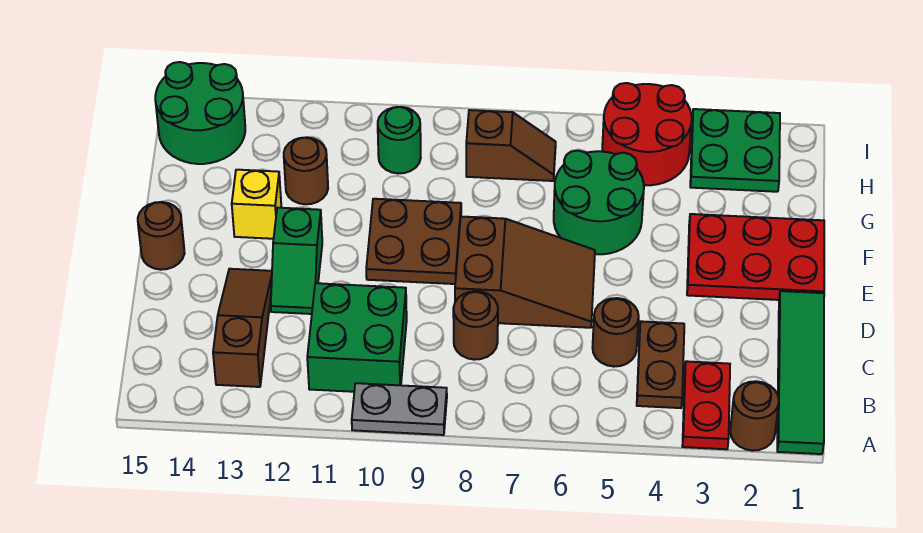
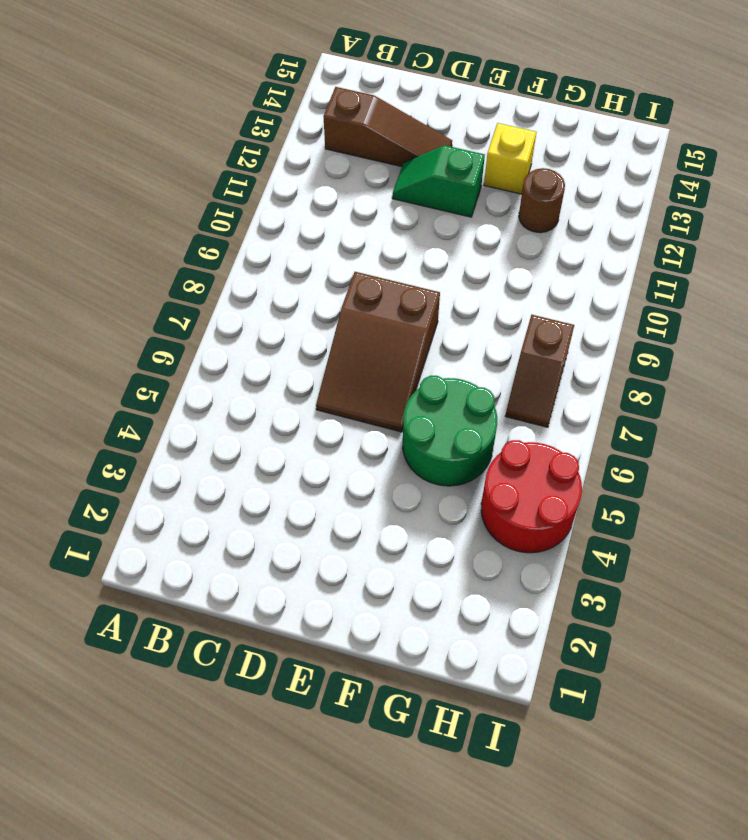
none -> green tile A1:D1 level 1
none -> brown round brick A2 level 1
none -> red plate A3:B3 level 1

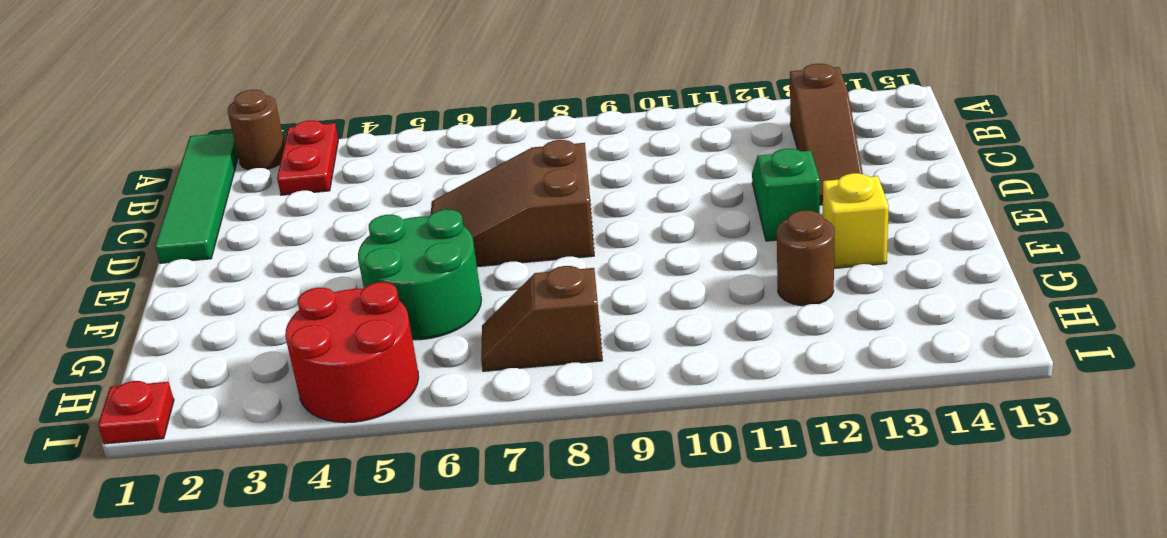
red plate I1 level 1 -> none
none -> grey plate A9:A10 level 1
none -> brown plate B4:C4 level 1
none -> green brick B10:C11 level 1

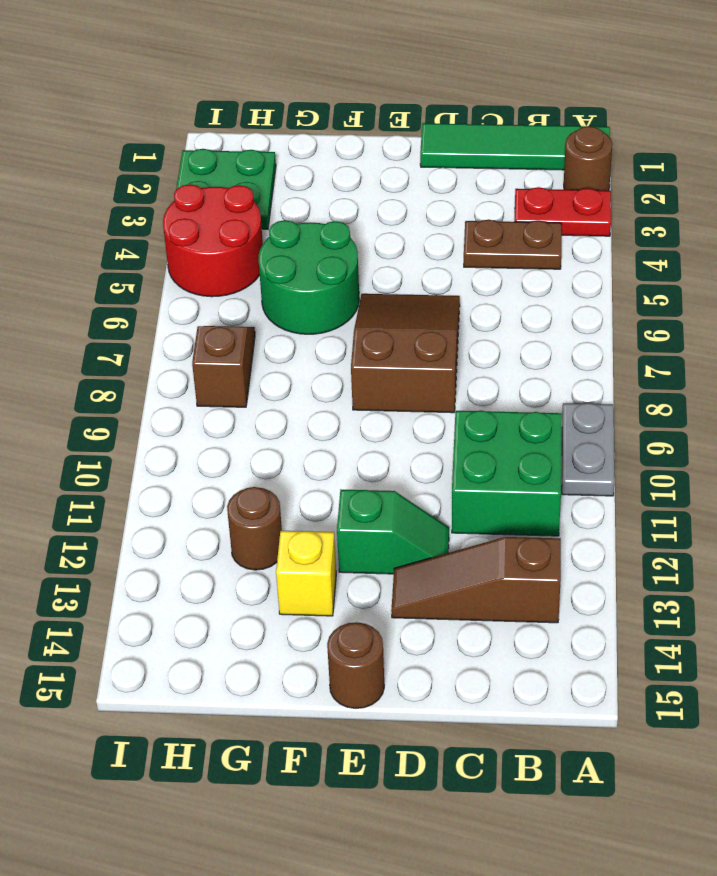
none -> brown round brick C5 level 1
none -> brown round brick C8 level 1
none -> red plate E1:F3 level 1

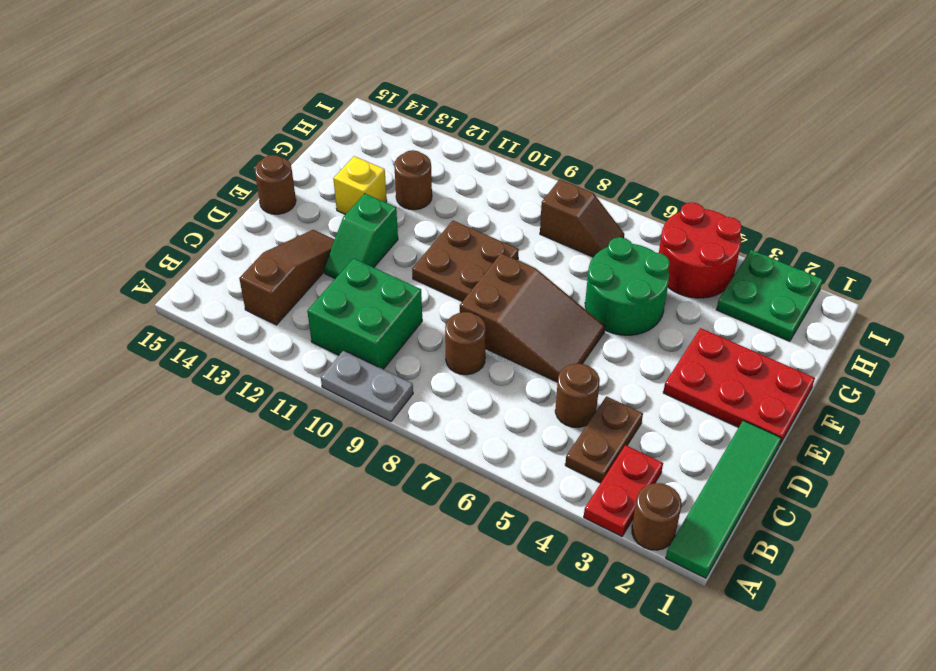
none -> green round brick H10 level 1
none -> green round brick H14:I15 level 1

